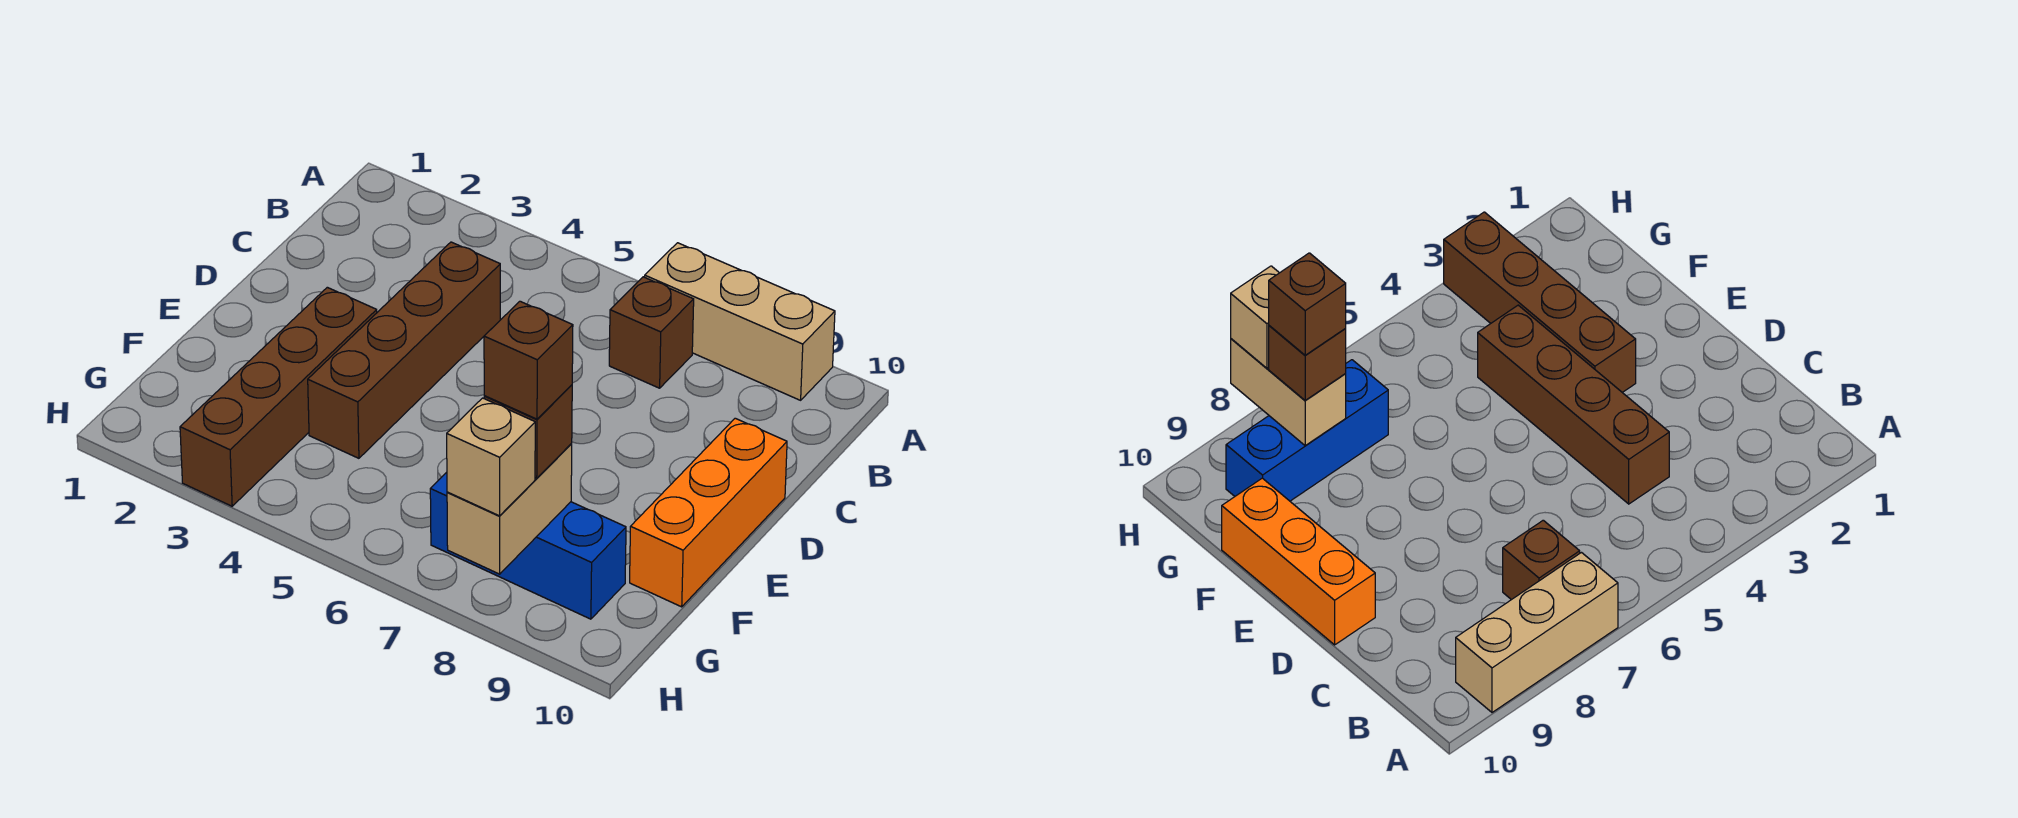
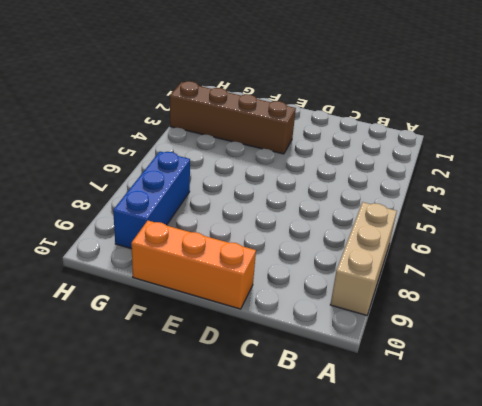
none -> brown brick B7 level 1
none -> brown brick C4:F4 level 1

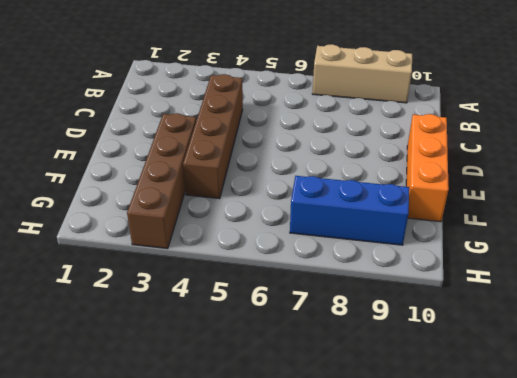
none -> brown brick B7 level 1
none -> tan brick G8:H8 level 2

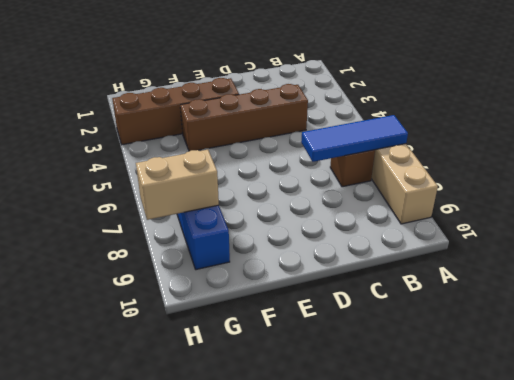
blue tile A7:C7 level 2 -> none
none -> orange brick D10:F10 level 1
none -> brown brick G8 level 3

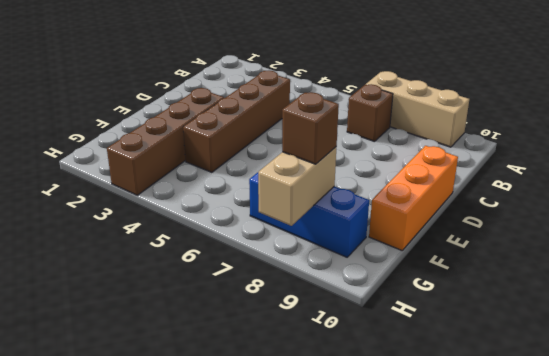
none -> tan brick H8 level 3
none -> brown brick G8 level 4

